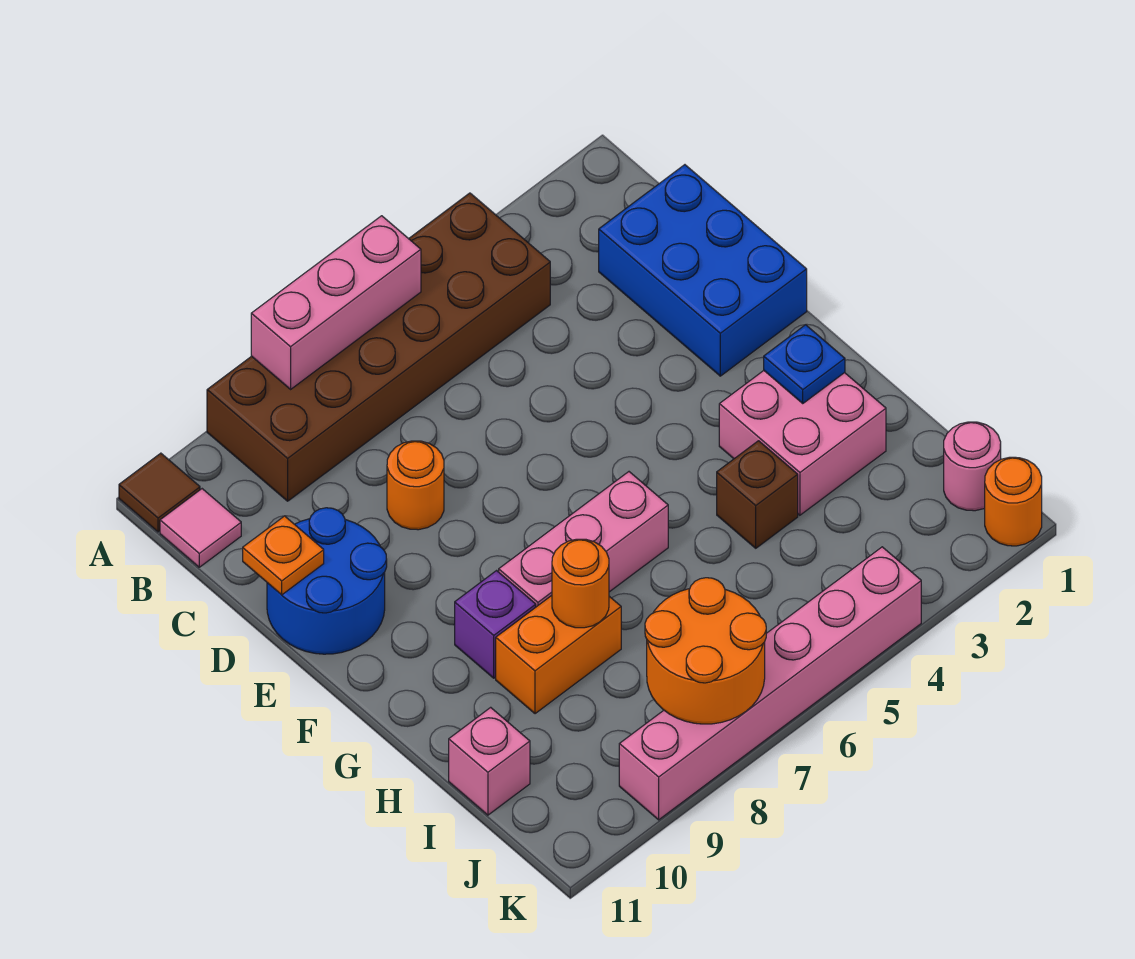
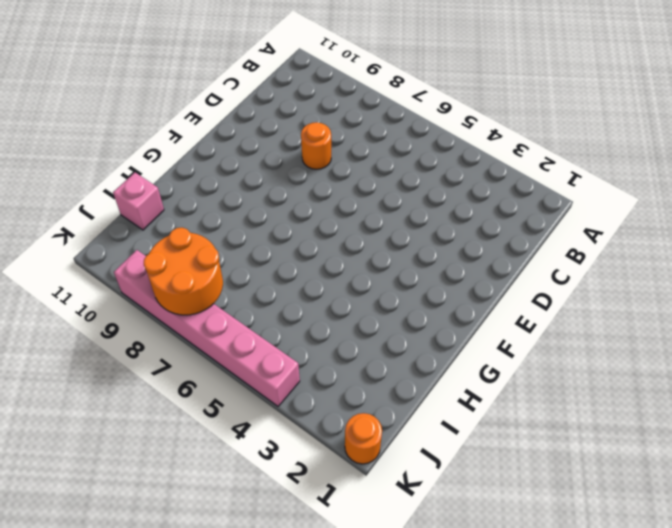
none -> brown brick A4:B9 level 1
none -> brown tile A11 level 1
none -> pink tile B11 level 1

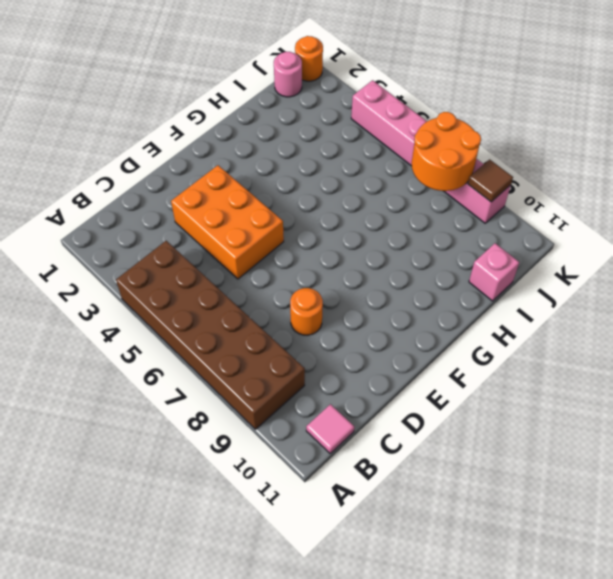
orange brick D3:E5 level 1 -> none
brown tile K9 level 2 -> brown tile A11 level 1
none -> blue brick C1:E2 level 1
none -> blue round brick D10:E11 level 1
none -> pink brick G2:H3 level 1

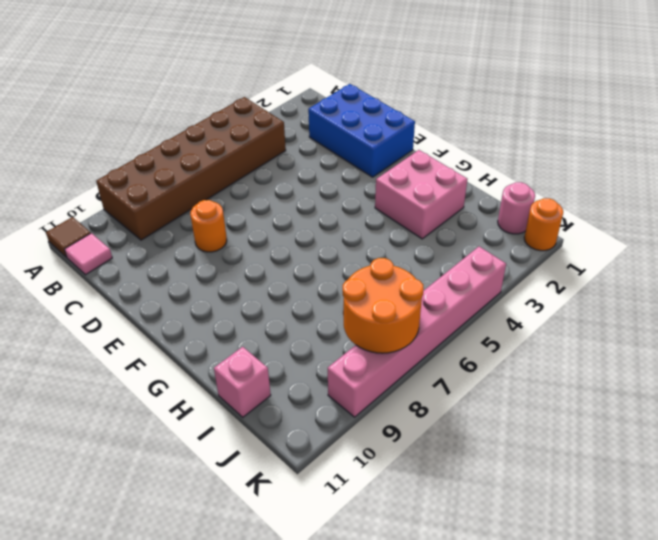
none -> blue round brick D10:E11 level 1
none -> pink brick G6:G8 level 1
none -> purple brick G9 level 1

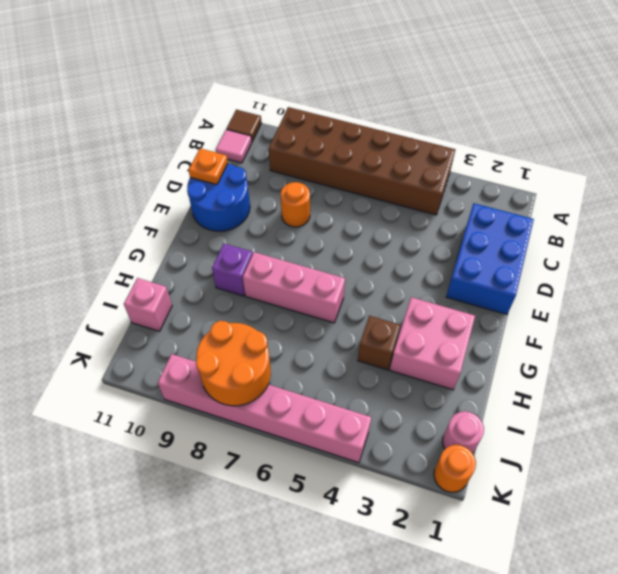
none -> orange brick H8:H9 level 1
none -> pink brick A6:A8 level 2
none -> blue plate G2 level 2

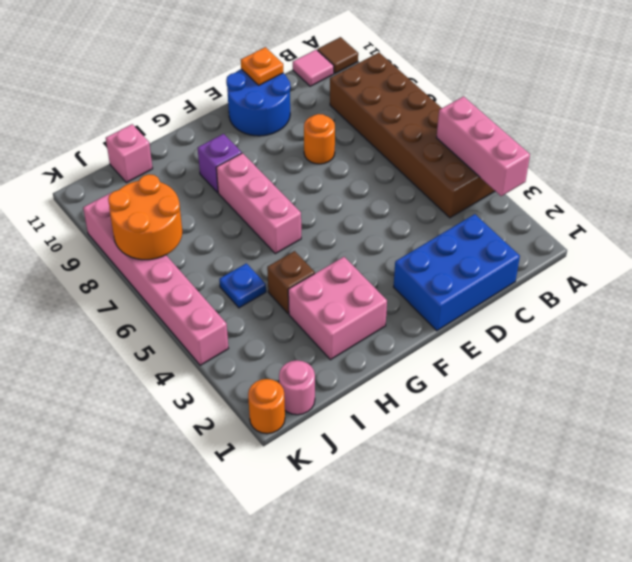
pink brick A3:A5 level 2 -> pink brick A6:A8 level 2
blue plate I5 level 1 -> blue plate G2 level 2
none -> orange brick H8:H9 level 1
none -> orange round brick H8 level 2

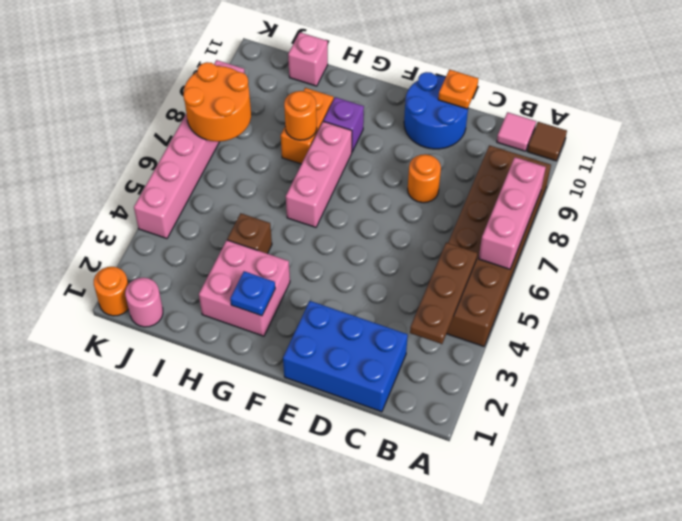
brown plate B3:B5 level 2 -> none

